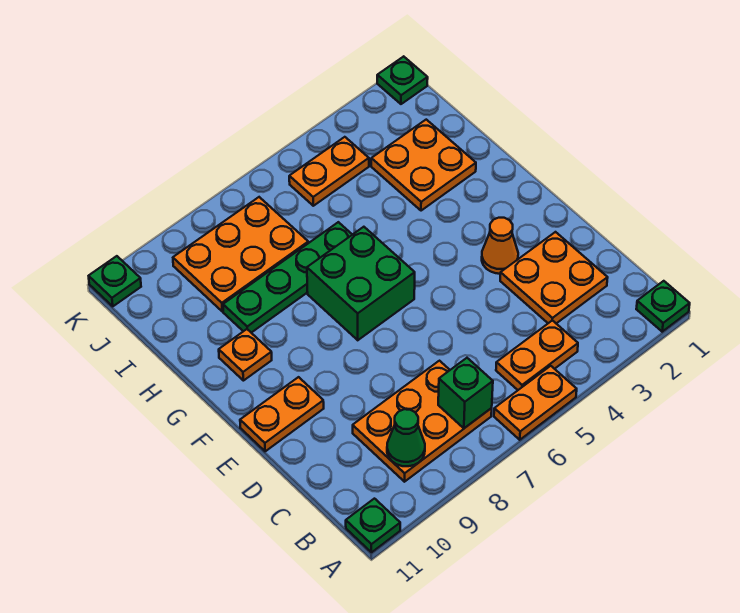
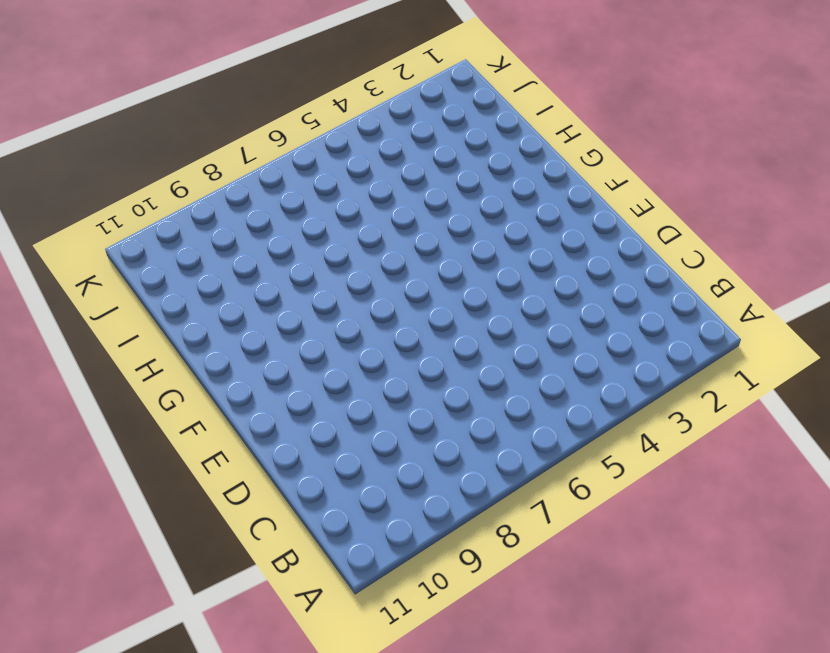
none -> green plate A1 level 1
none -> orange plate A5:A6 level 1
none -> green plate A11 level 1

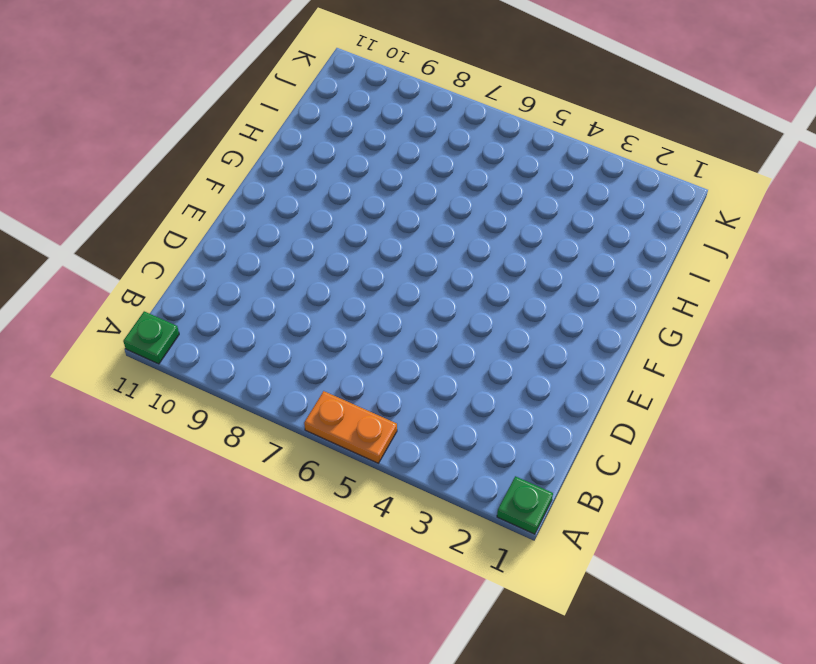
none -> orange plate B4:B5 level 1
none -> orange plate B7:C9 level 1
none -> orange plate C2:D3 level 1

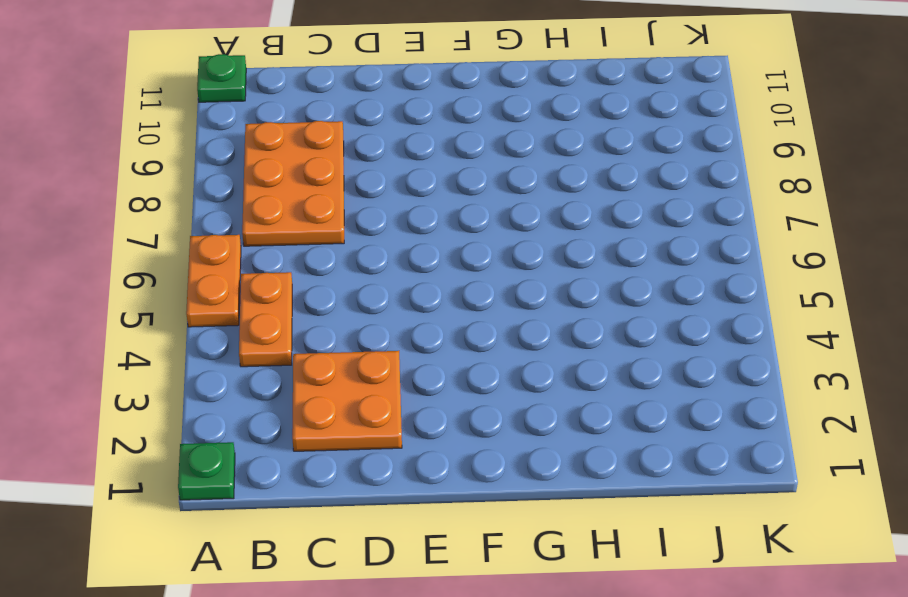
none -> orange cone E3 level 1
none -> orange plate E10:E11 level 1
none -> green brick F6:G7 level 1

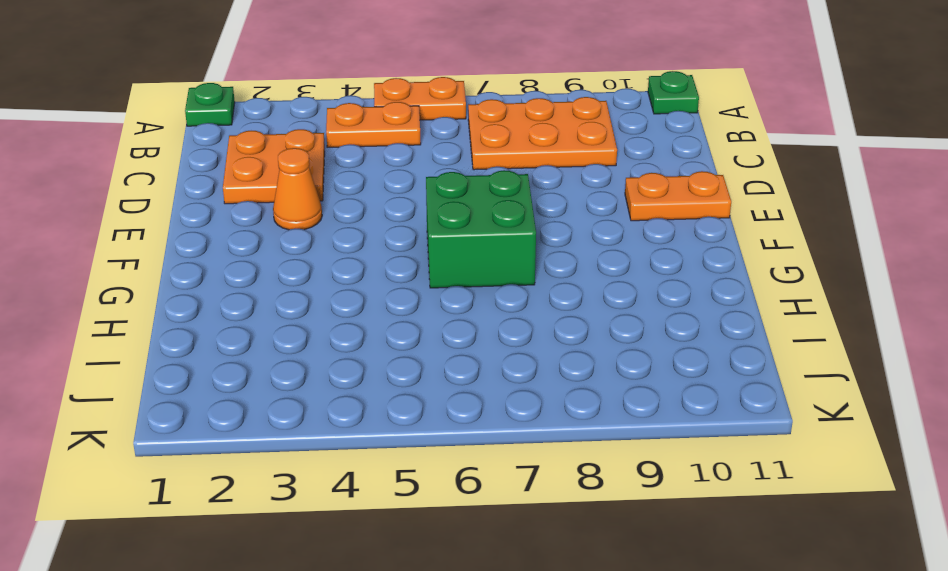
none -> orange plate G10 level 1
none -> orange plate H2:I3 level 1
none -> green plate H6:H9 level 1

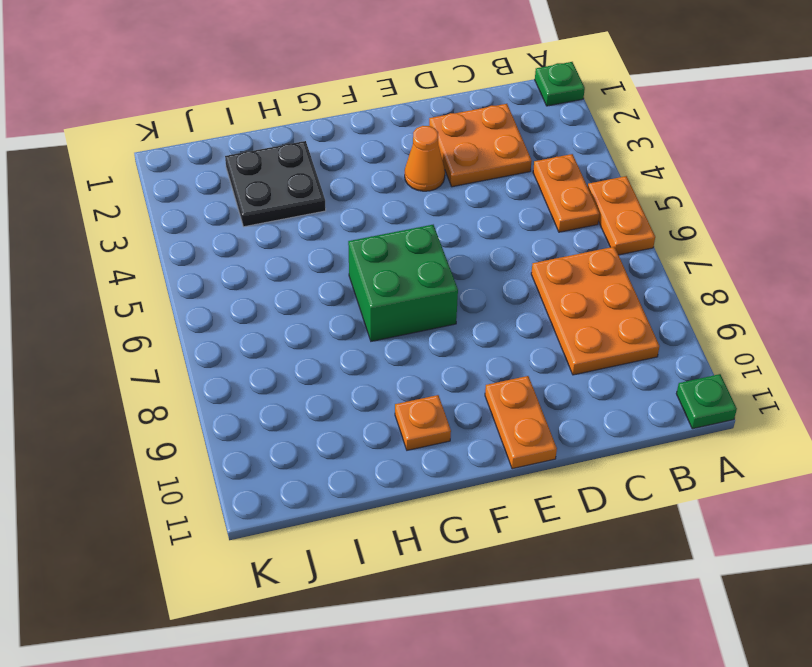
black plate H2:I3 level 1 -> orange plate H2:I3 level 1
none -> green plate H6:H9 level 1
none -> orange plate I7:J9 level 1
none -> orange plate J4:J5 level 1

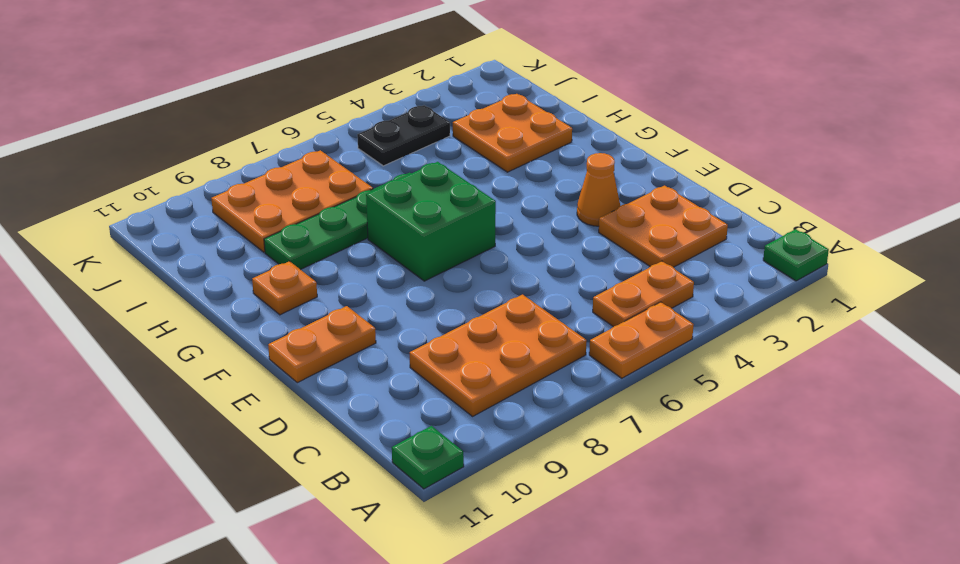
black plate J4:J5 level 1 -> orange plate J4:J5 level 1
none -> green plate K1 level 1
none -> green plate K11 level 1
none -> green brick B7 level 2

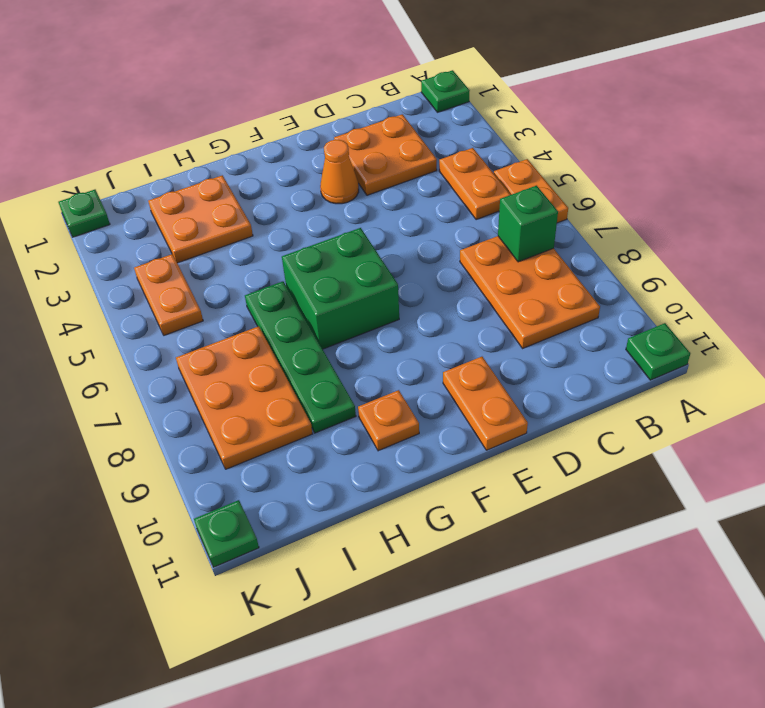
none -> green cone B9 level 2

